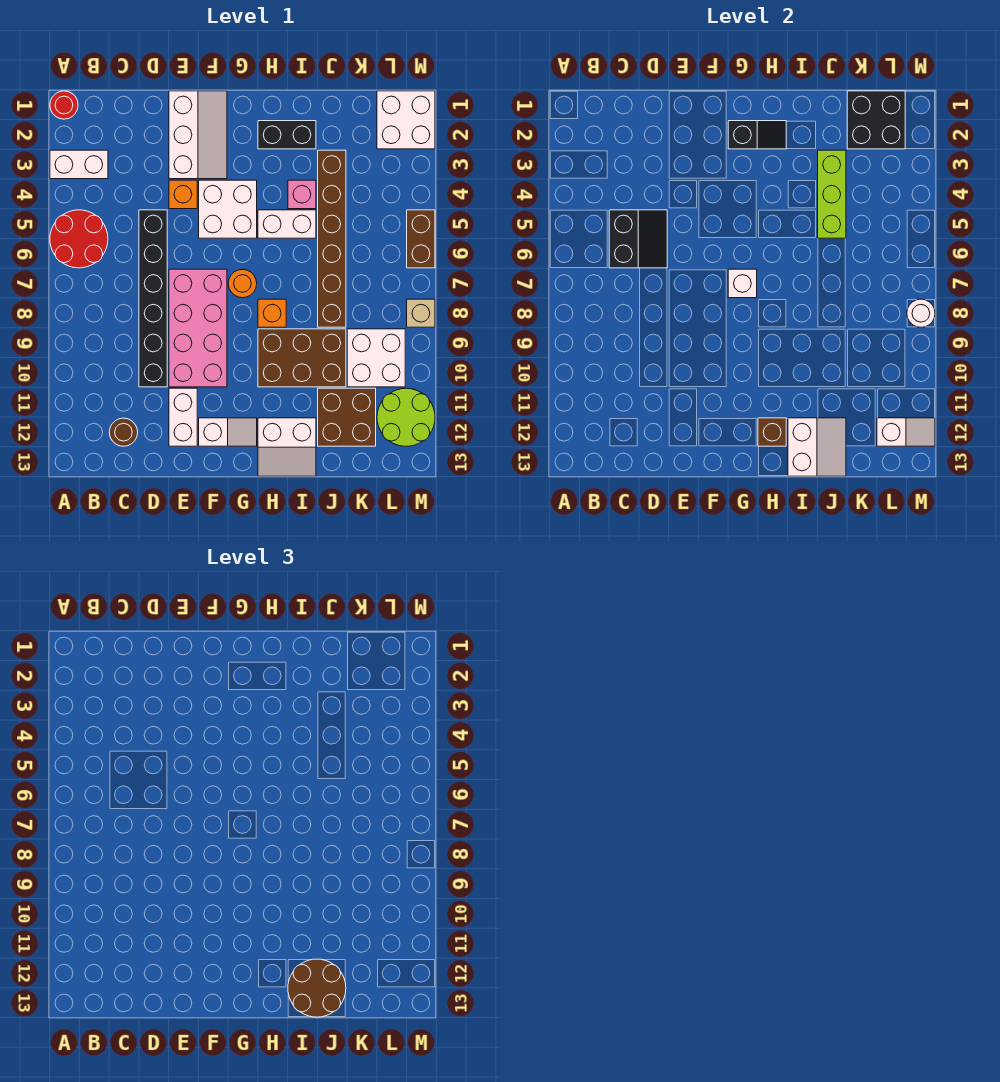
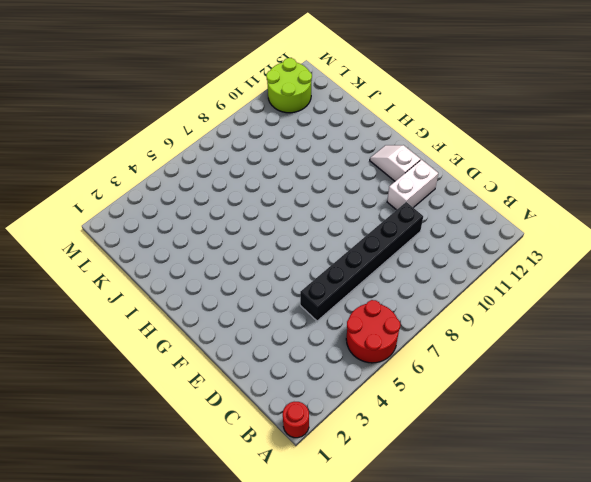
none -> white brick A3:B3 level 1
none -> brown round brick C12 level 1
none -> white slope E1:F3 level 1 top E
none -> orange brick E4 level 1

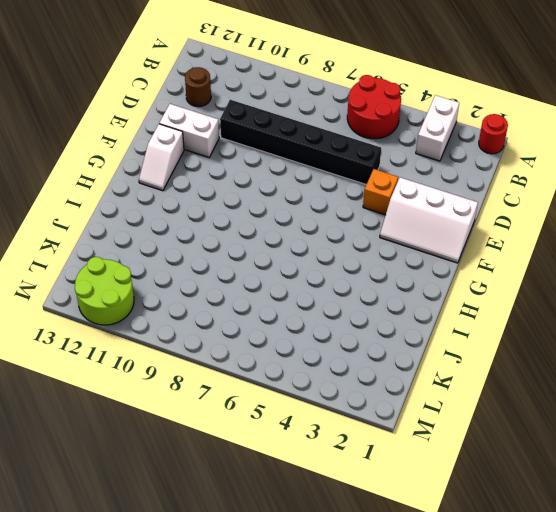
none -> pink brick E7:F10 level 1
none -> white brick F4:G5 level 1
none -> orange round brick G7 level 1
none -> black brick H2:I2 level 1

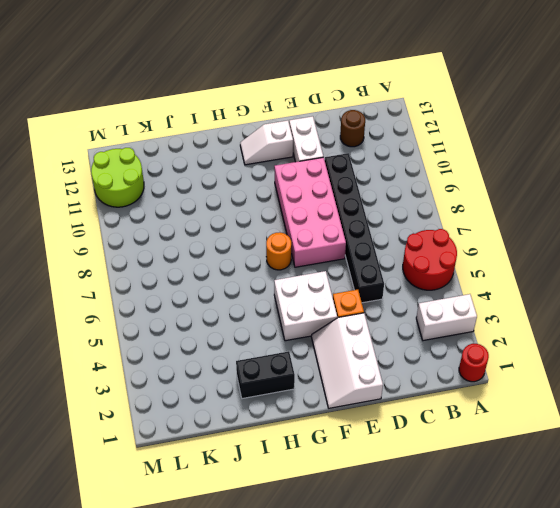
none -> white brick H5:I5 level 1
none -> orange brick H8 level 1
none -> brown brick H9:J10 level 1
none -> white slope H12:I13 level 1 top 12

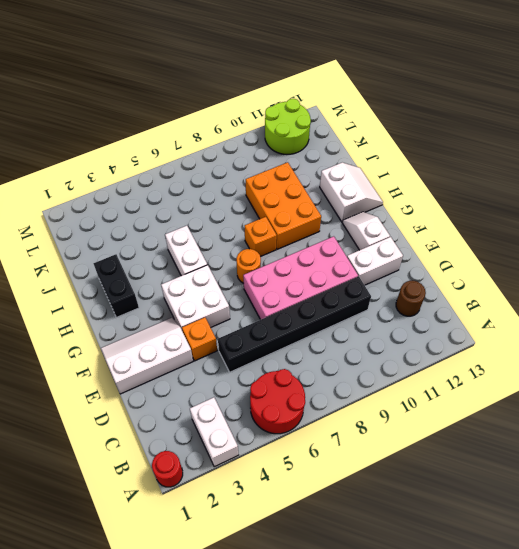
orange brick H9:J10 level 1 -> brown brick H9:J10 level 1
none -> pink brick I4 level 1
none -> brown brick J3:J8 level 1
none -> brown brick J11:K12 level 1
none -> white brick K9:L10 level 1

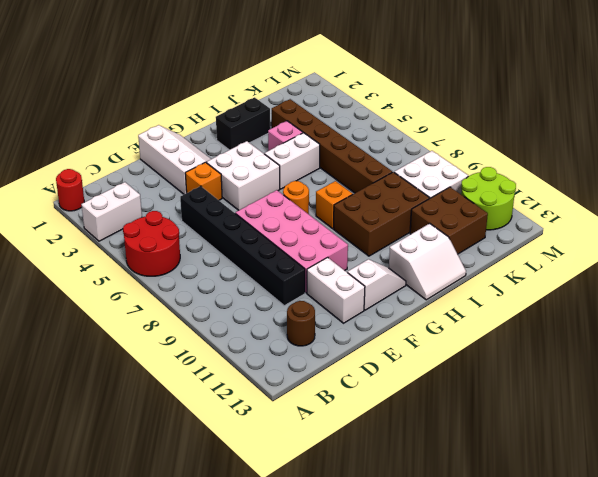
none -> white brick L1:M2 level 1
none -> brown brick M5:M6 level 1
none -> tan brick M8 level 1
none -> black slope C5:D6 level 2 top C

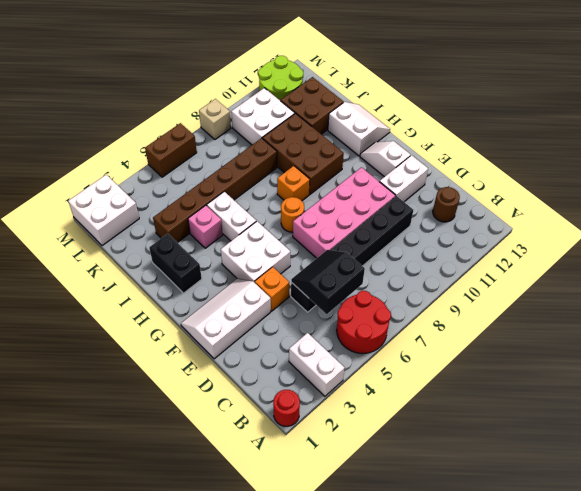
none -> black slope G2:H2 level 2 top G
none -> white brick G7 level 2
none -> brown brick H12 level 2
none -> white slope I12:J13 level 2 top I

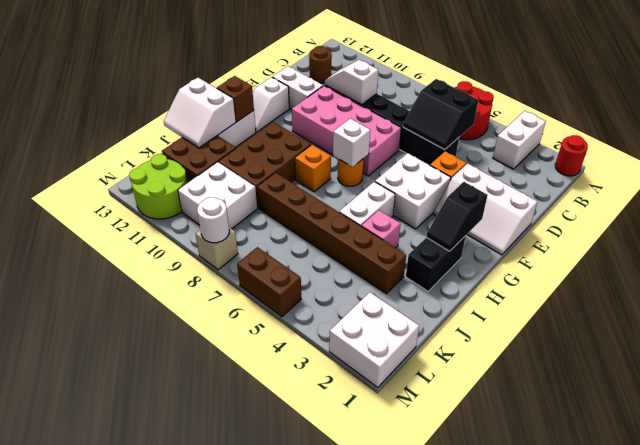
white slope D9:D10 level 2 top 9 -> white slope L12:M12 level 2 top L
none -> lime brick J3:J5 level 2
none -> black brick K1:L2 level 2
none -> brown round brick I12:J13 level 3

